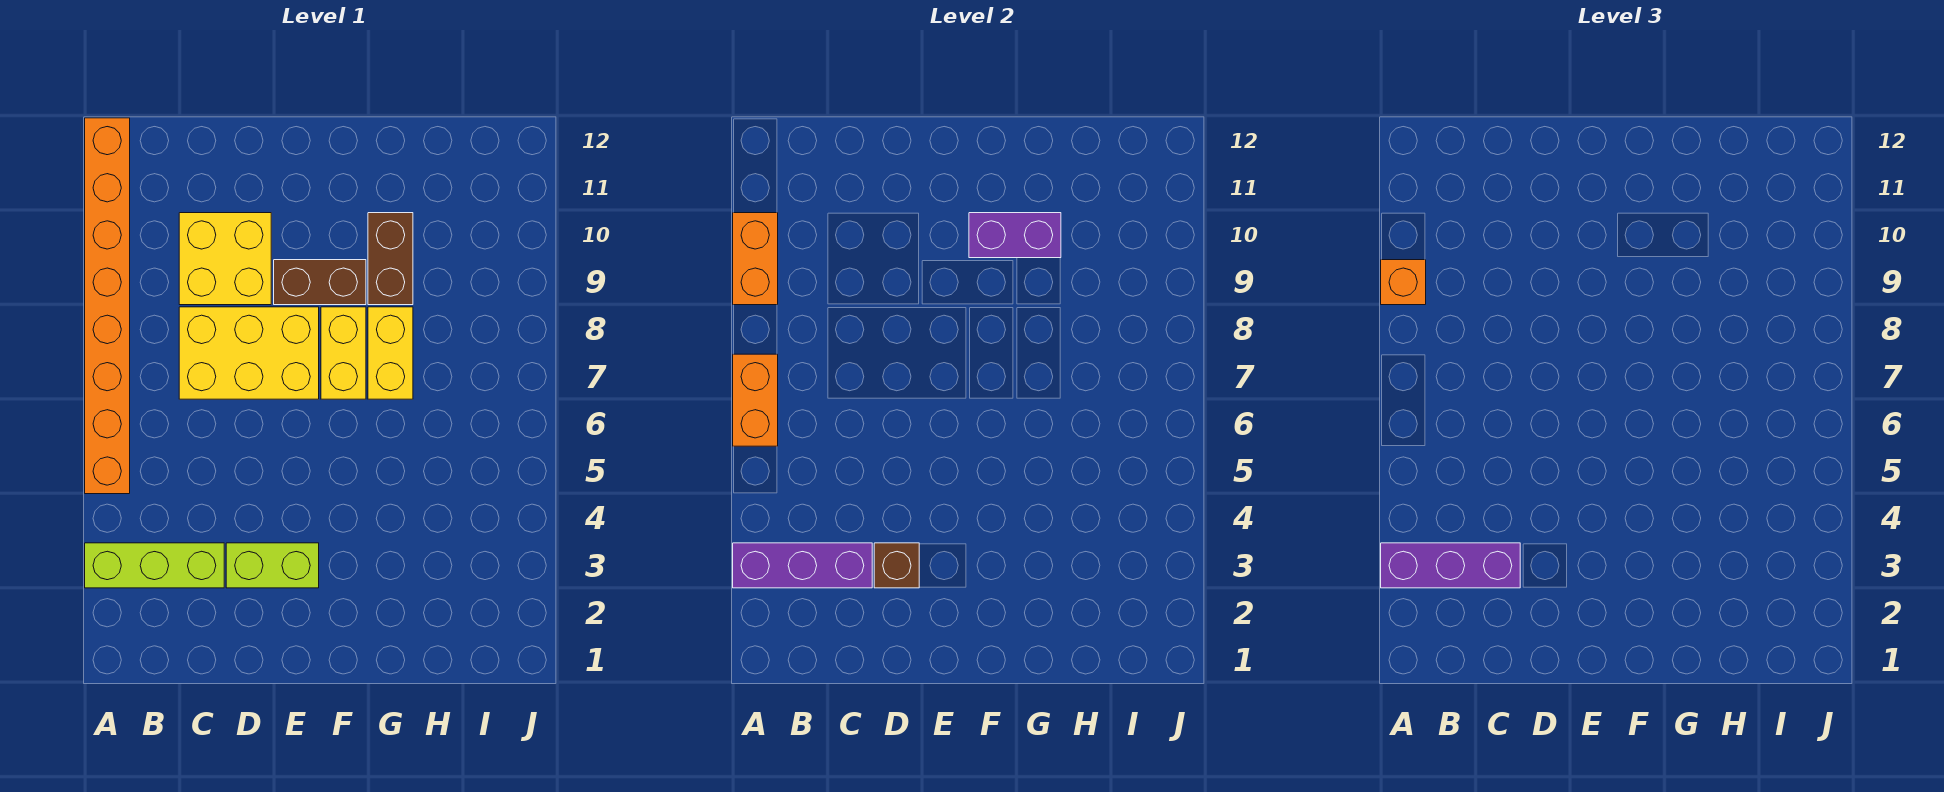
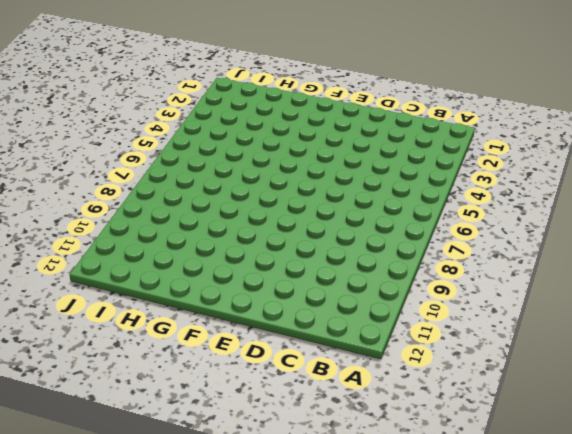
none -> lime brick A3:C3 level 1
none -> orange brick A5:A12 level 1
none -> yellow brick C7:E8 level 1

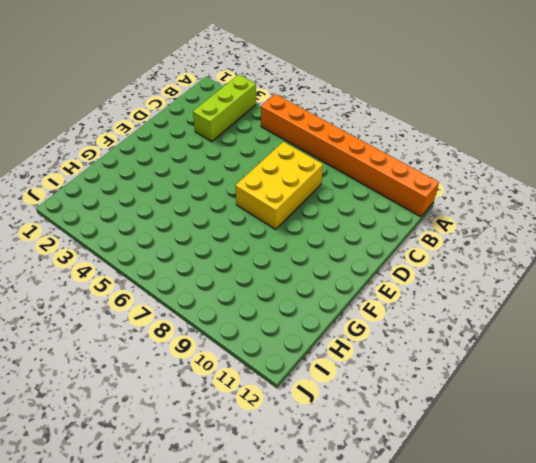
none -> yellow brick C9:D10 level 1
none -> lime brick D3:E3 level 1
none -> brown brick E9:F9 level 1

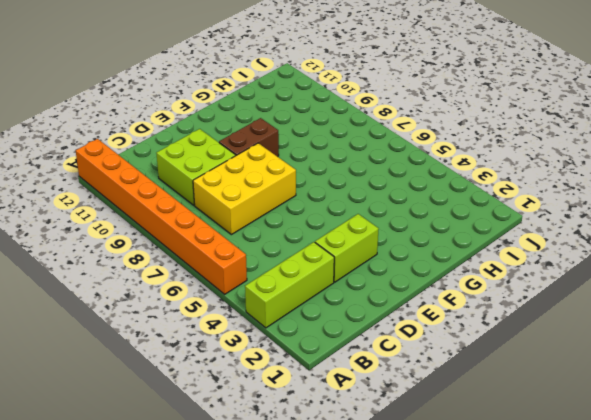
lime brick C9:D10 level 1 -> yellow brick C9:D10 level 1
none -> yellow brick F7:F8 level 1
none -> yellow brick G7:G8 level 1
none -> brown brick G9:G10 level 1

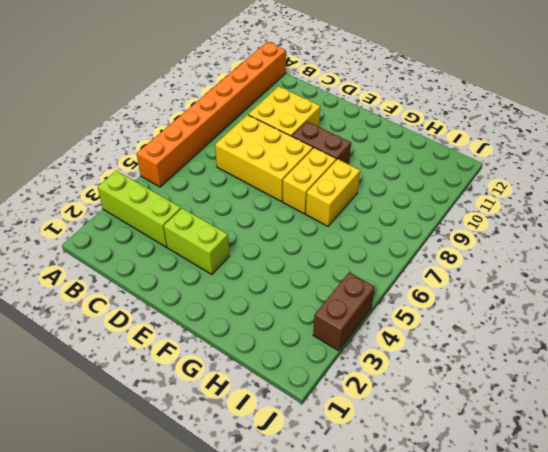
brown brick J3:J4 level 1 -> brown brick G9:G10 level 1
none -> purple brick A3:C3 level 2
none -> orange brick A6:A7 level 2
none -> orange brick A9:A10 level 2

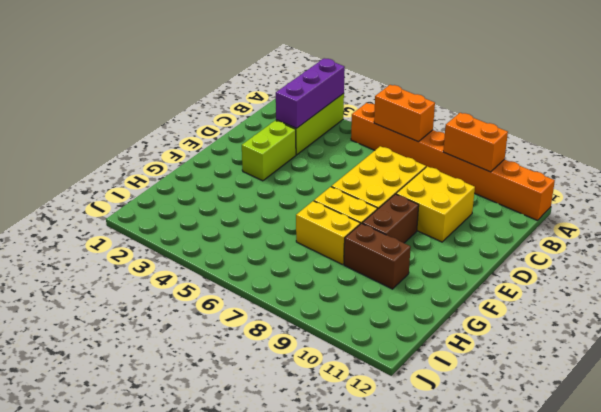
none -> brown brick D3 level 2
none -> purple brick F10:G10 level 2
none -> purple brick A3:C3 level 3

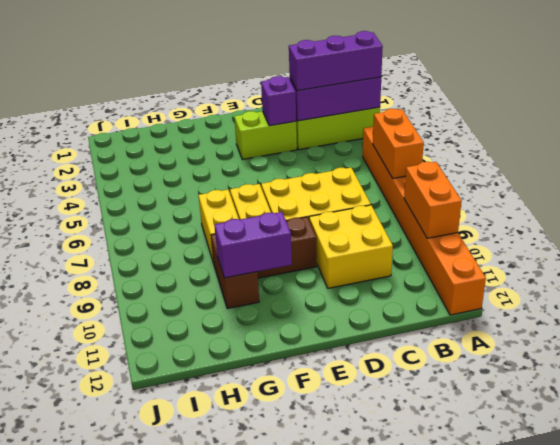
purple brick D3 level 2 -> brown brick D3 level 2
none -> orange brick A9 level 3

